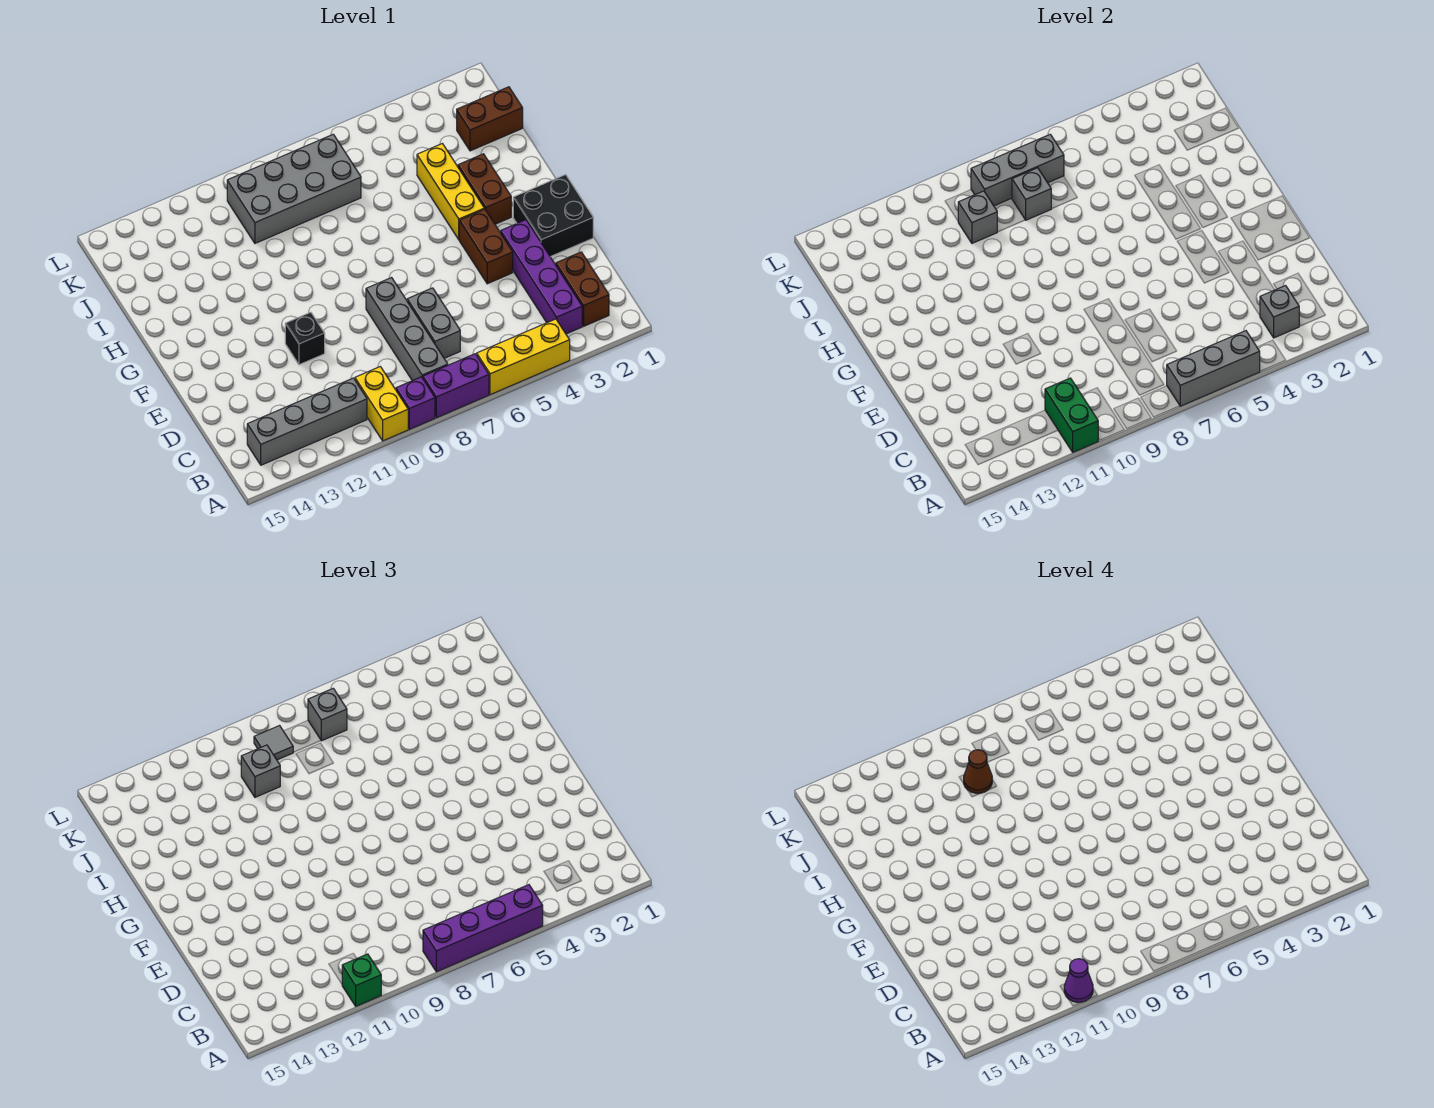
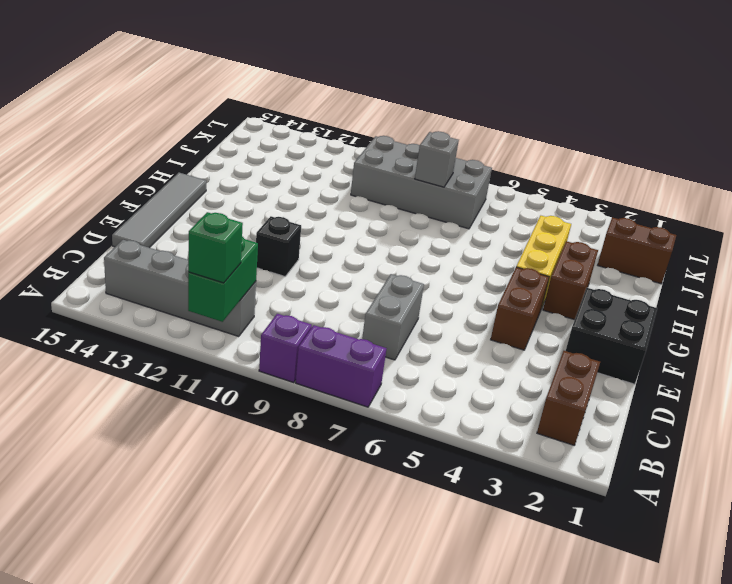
grey tile D15:G15 level 1 -> none
none -> yellow brick A4:A6 level 1
none -> yellow brick A10:B10 level 1
none -> purple brick B3:E3 level 1

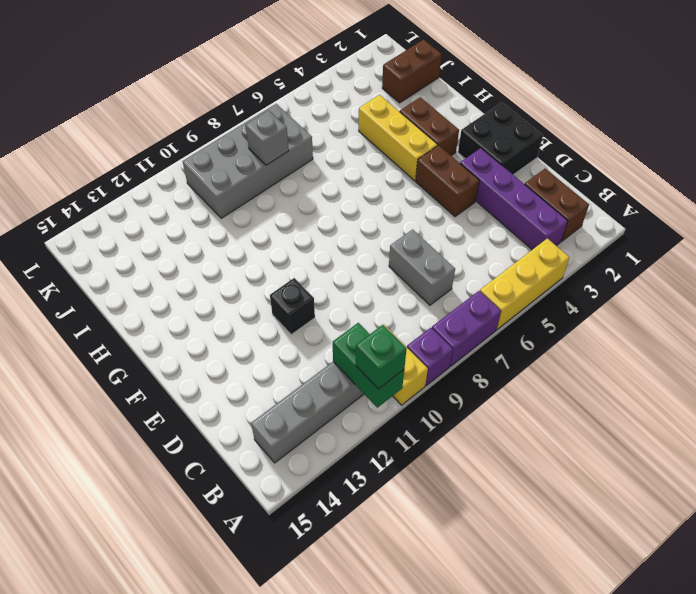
none -> grey brick B8:E8 level 1
none -> grey brick A5:A7 level 2
none -> grey brick B3 level 2

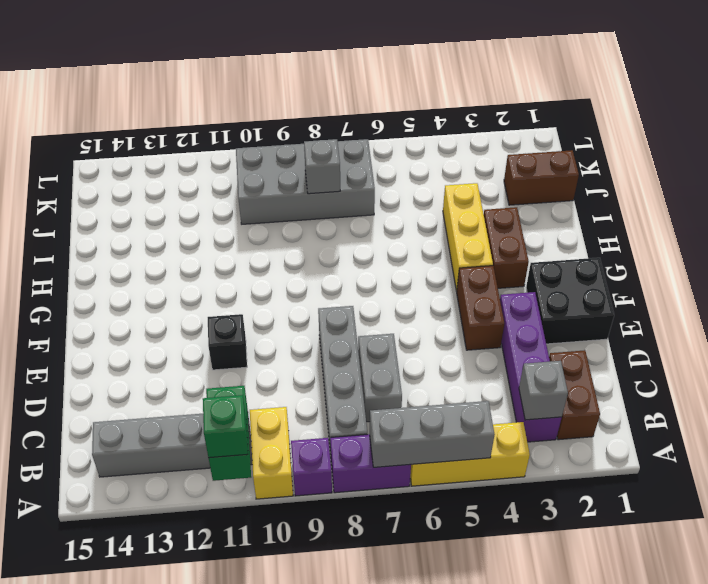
none -> grey brick J10 level 2
none -> grey brick K7:K9 level 2
none -> purple brick A5:A8 level 3

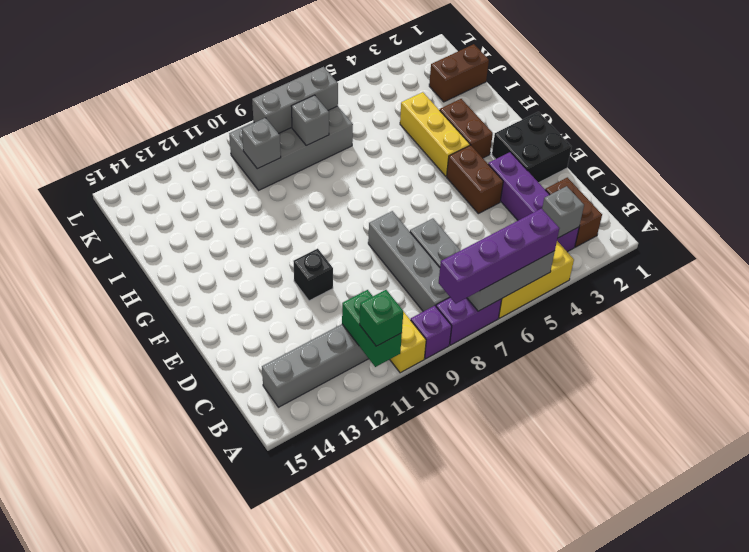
none -> grey brick J10 level 3
none -> grey brick K7 level 3
none -> grey tile K9 level 3

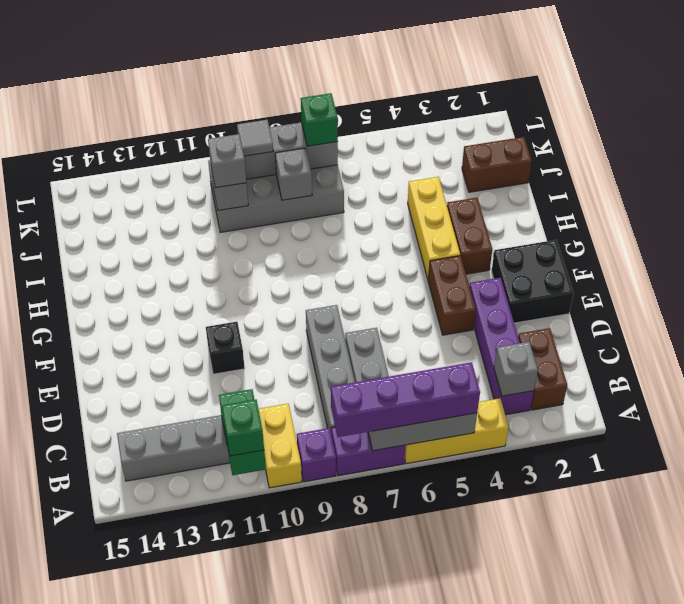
green brick K7 level 3 -> grey brick K7 level 3
none -> purple cone A11 level 4
none -> brown cone J10 level 4

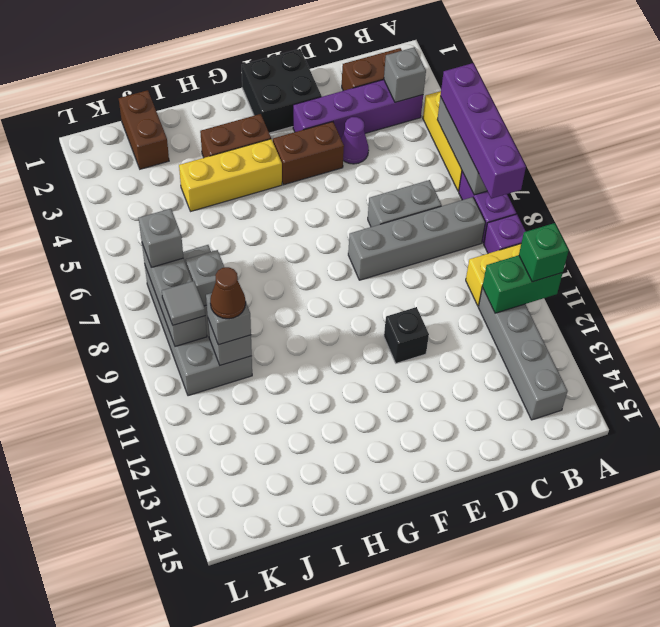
purple cone D4 level 1 -> purple cone A11 level 4

